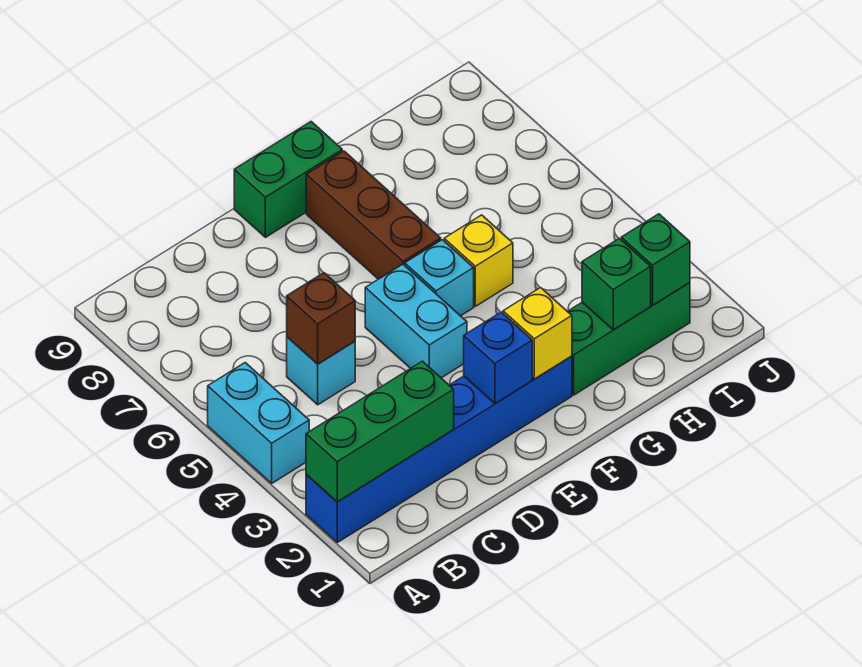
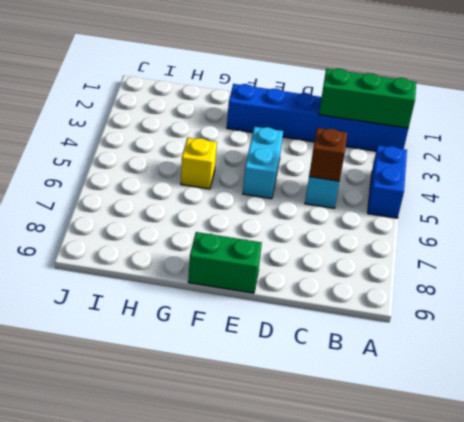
blue brick A4:A5 level 1 -> cyan brick A4:A5 level 1
none -> cyan brick F5 level 1
none -> brown brick F6:F8 level 1
none -> green brick G2:I2 level 1

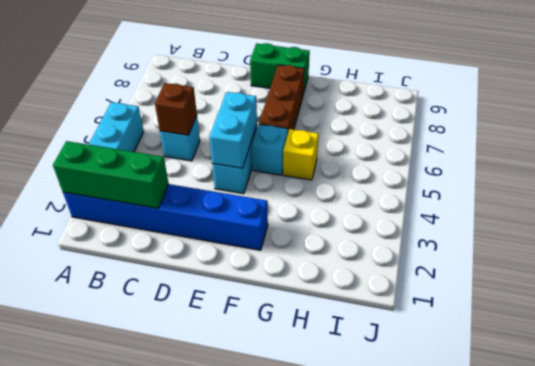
cyan brick E4:E5 level 2 -> none
none -> green brick G2:I2 level 1
none -> blue brick E2 level 2
none -> yellow brick F2 level 2

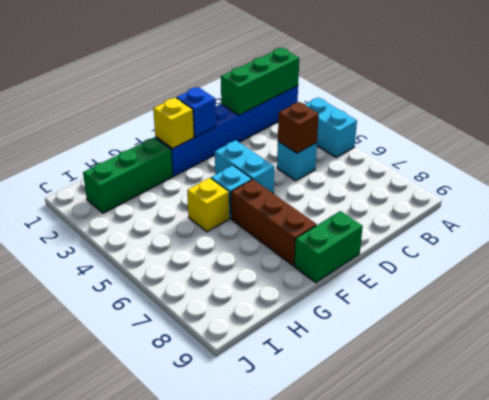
none -> green brick H2 level 2
none -> green brick I2 level 2

